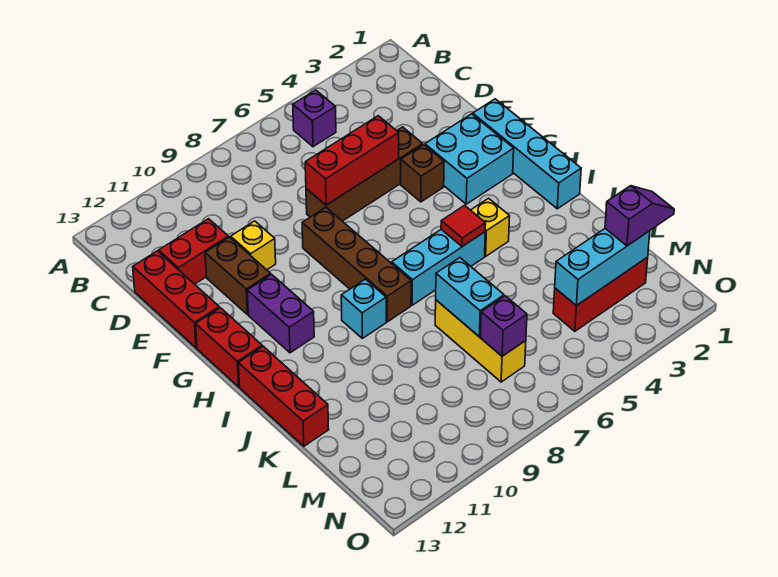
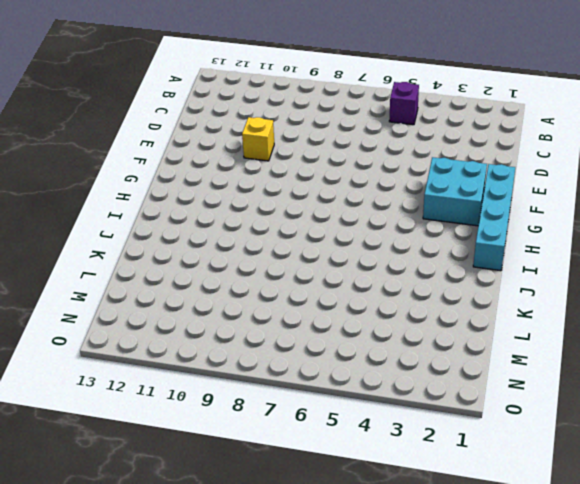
none -> red brick D11:D12 level 1
none -> red brick D13:F13 level 1
none -> brown brick E4:E7 level 1

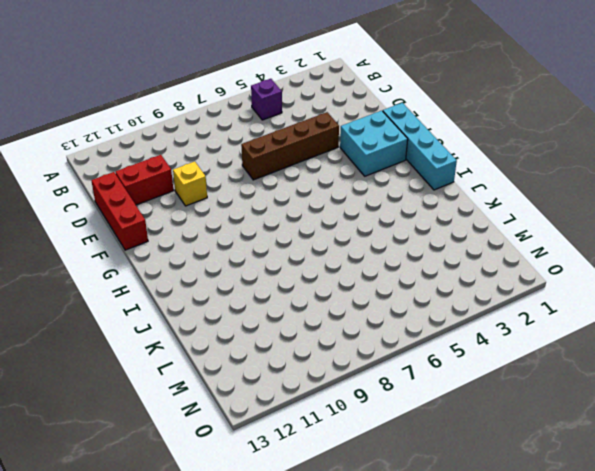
none -> brown brick E11:F11 level 1
none -> brown brick F4 level 1
none -> brown brick F8:I8 level 1

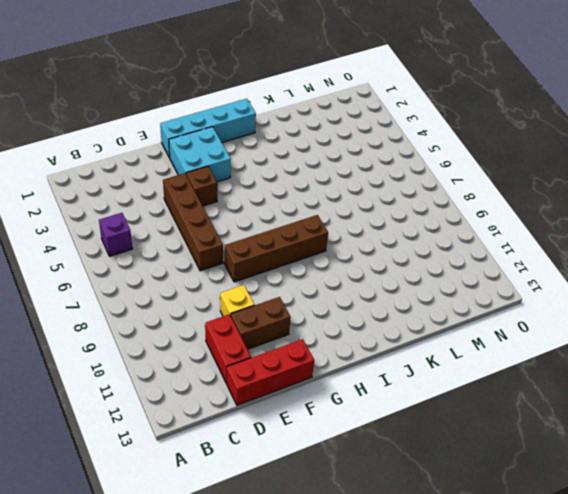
none -> purple brick G11:H11 level 1
none -> red brick G13:H13 level 1
none -> yellow brick I4 level 1

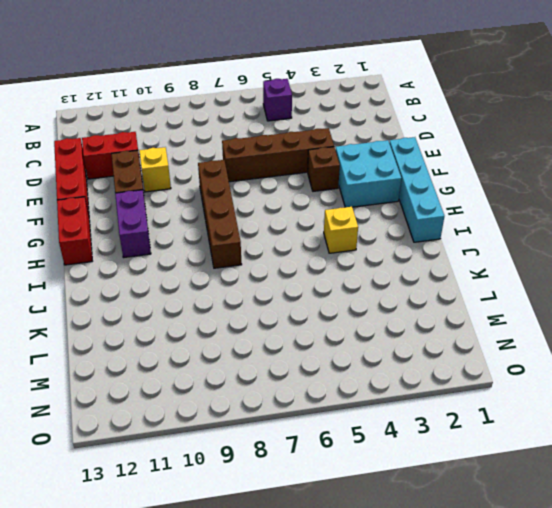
none -> cyan brick I5:I7 level 1
none -> cyan brick I9 level 1
none -> red brick I13:K13 level 1

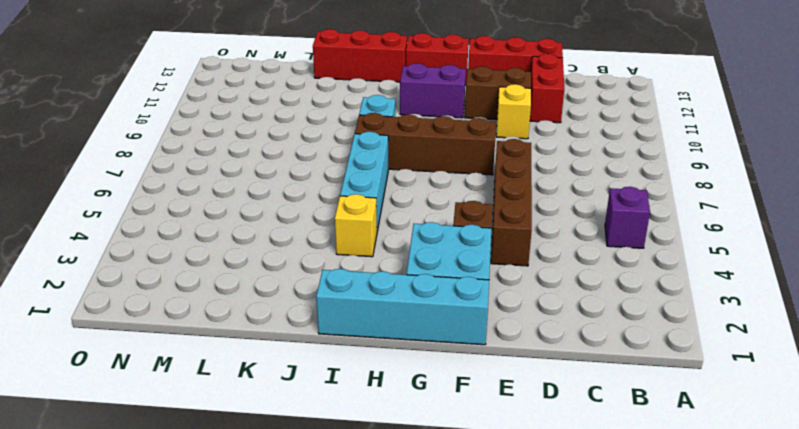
none -> yellow brick K7:M7 level 1
none -> red brick M2:M4 level 1
none -> red brick E5:E7 level 2

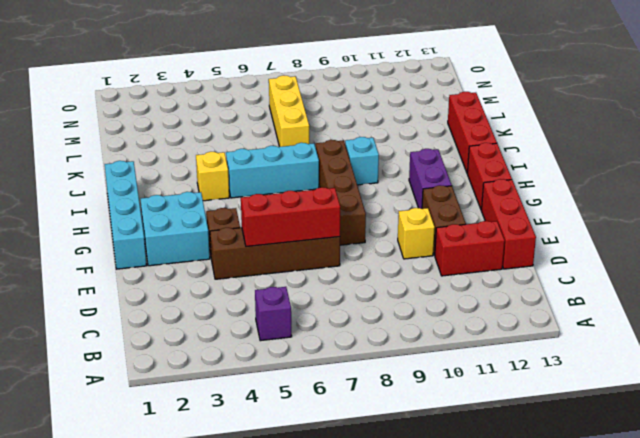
none -> red brick M2:M4 level 1
none -> red tile I5 level 2
none -> cyan brick K7:L7 level 2

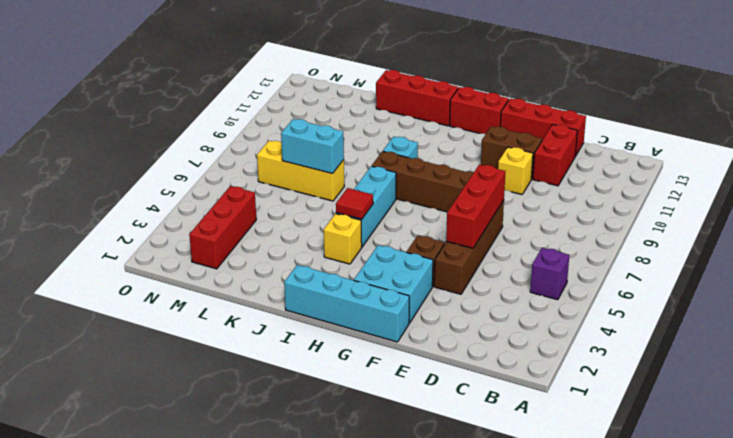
none -> purple brick G11:H11 level 1
none -> cyan brick M2:M4 level 2
none -> purple brick M7 level 2

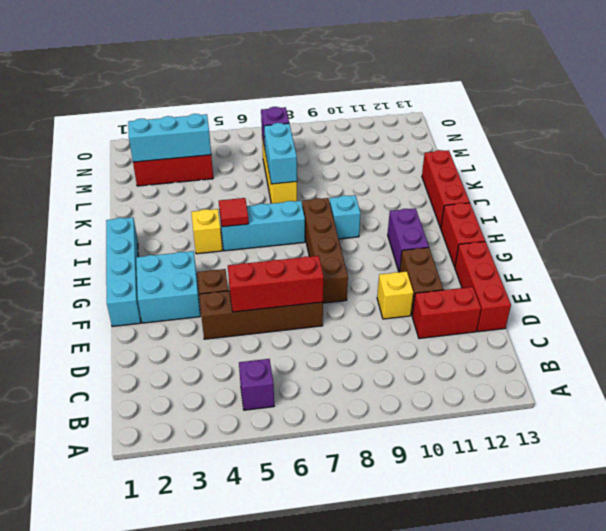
none -> purple slope M1:M2 level 3 top 2

